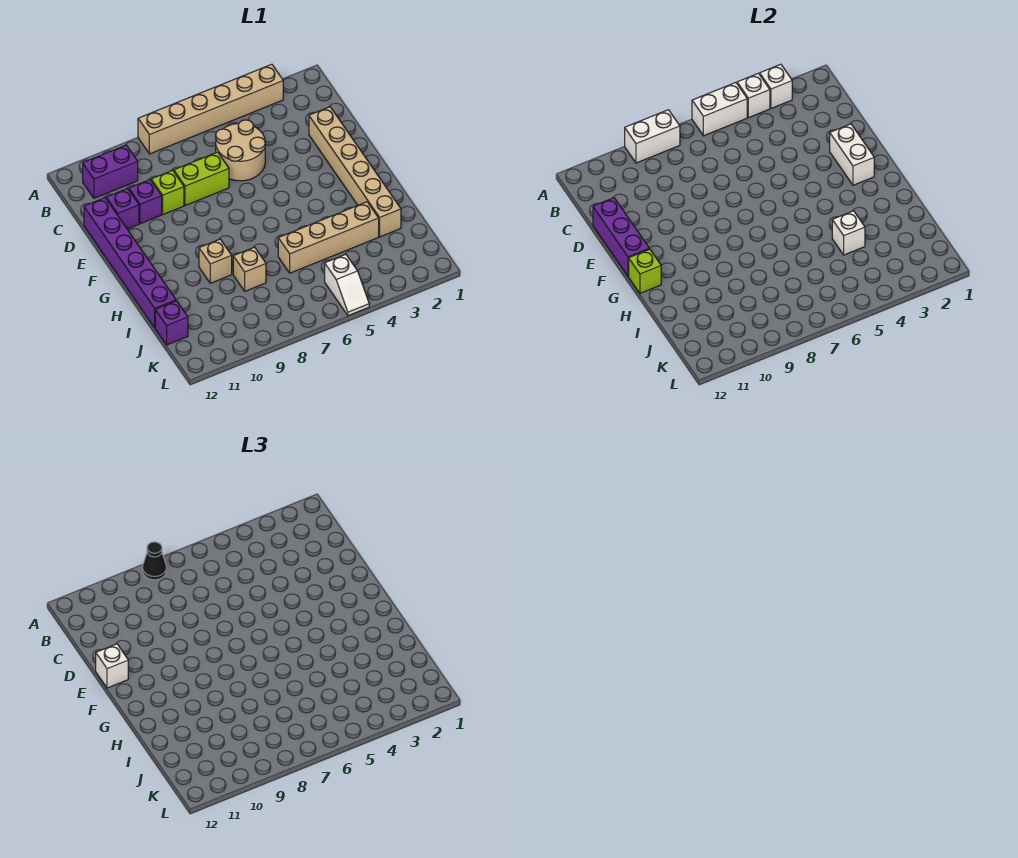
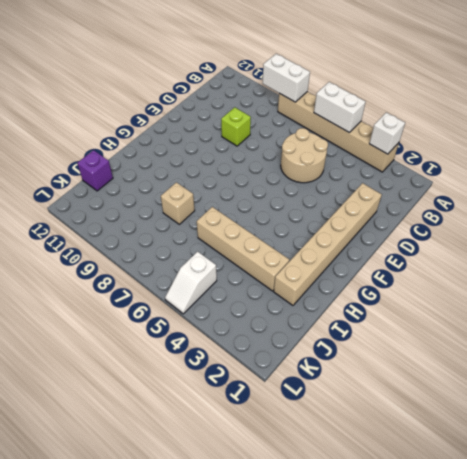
none -> purple brick B10:B11 level 1
none -> lime brick D7:D8 level 1
none -> purple brick D10 level 1

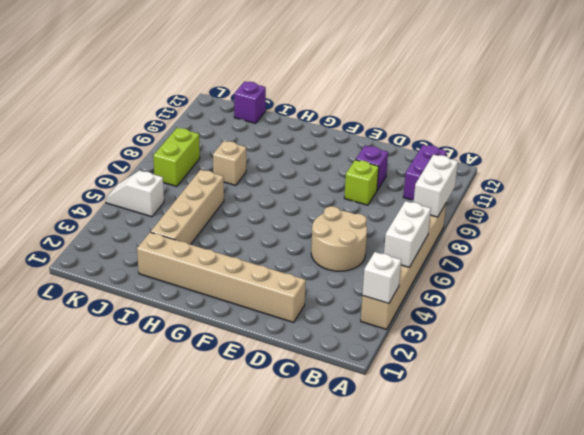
lime brick K7:K8 level 1 -> lime brick D7:D8 level 1
none -> purple brick D11 level 1
none -> purple brick D12:I12 level 1
none -> tan brick H9 level 1

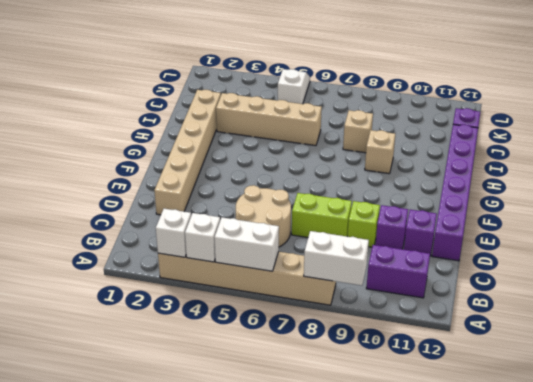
none -> purple brick D12:F12 level 2
none -> white brick E2:F2 level 2
none -> lime brick G12 level 2

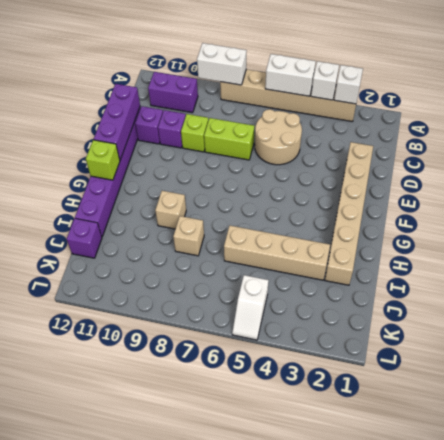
none -> white brick E2:F2 level 2
none -> white brick I4 level 2
none -> black cone A8 level 3

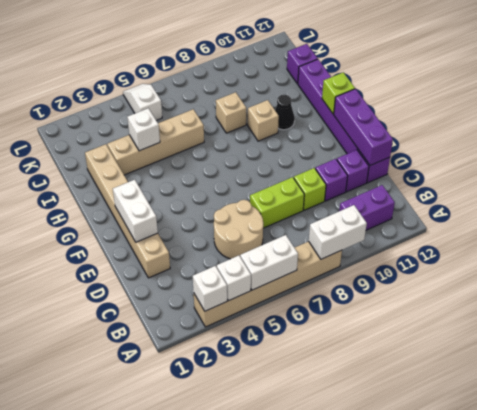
black cone H10 level 1 -> black cone A8 level 3
none -> white brick E12 level 3

